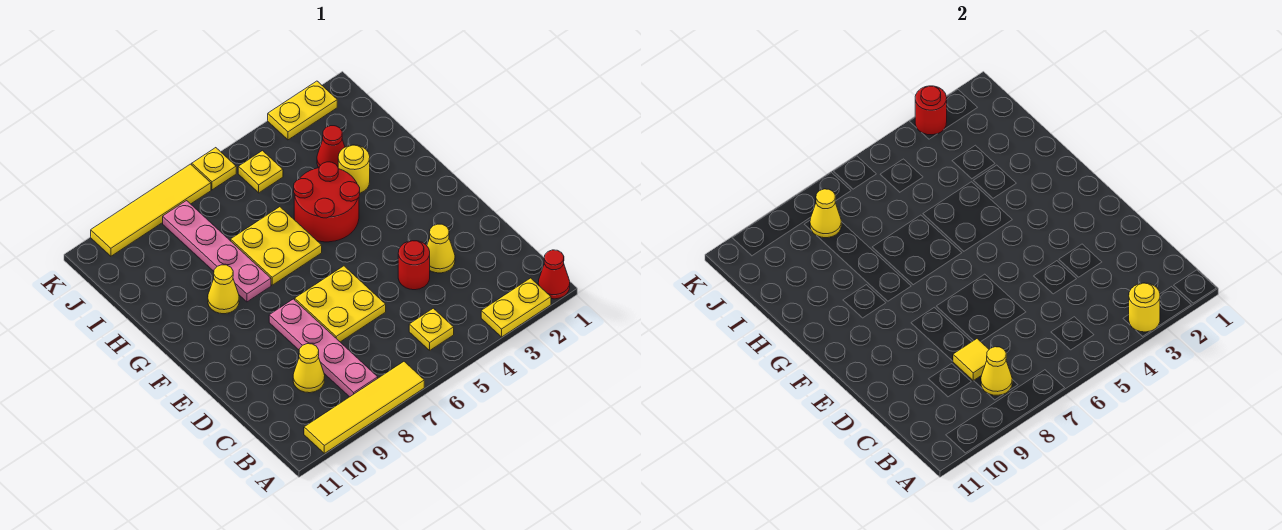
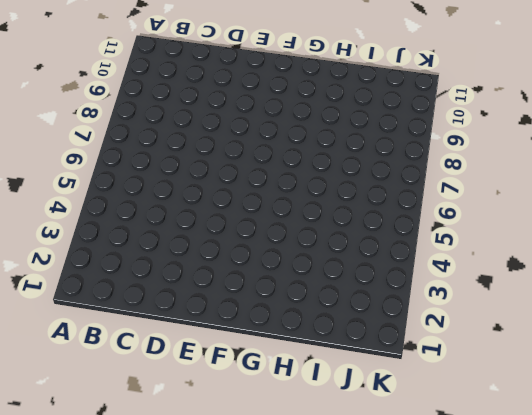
none -> red cone A1 level 1
none -> yellow plate A2:A3 level 1
none -> yellow tile A7:A10 level 1

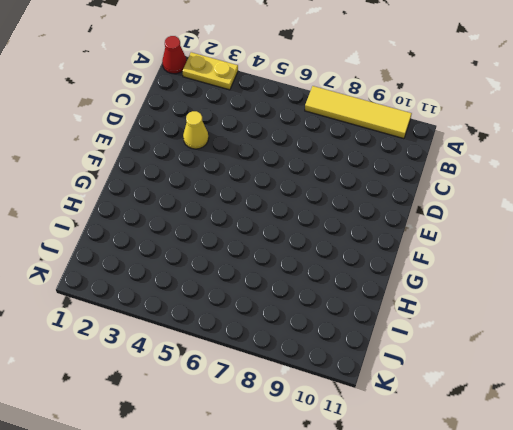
none -> yellow plate B5 level 1
none -> pink plate B8:E8 level 1
none -> yellow cone C9 level 1

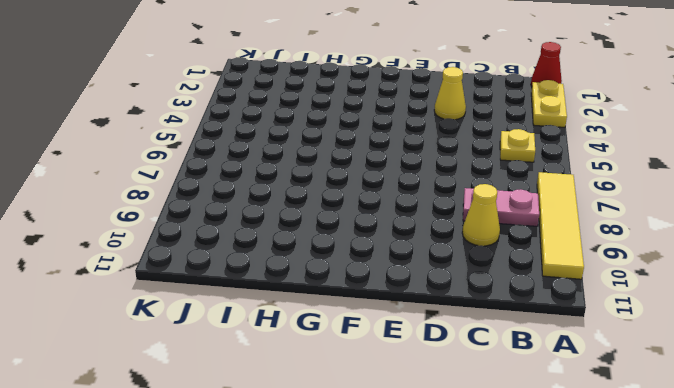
pink plate B8:C8 level 1 -> pink plate B8:E8 level 1
none -> red round brick D4 level 1
none -> yellow plate D6:E7 level 1
none -> red round brick G4:H5 level 1

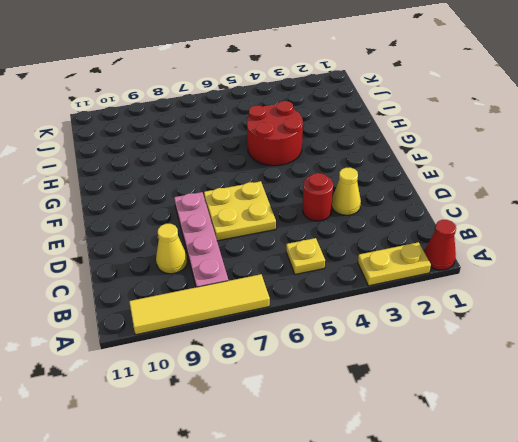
none -> yellow plate G6:H7 level 1
none -> pink plate G8:J8 level 1
none -> yellow cone G9 level 1

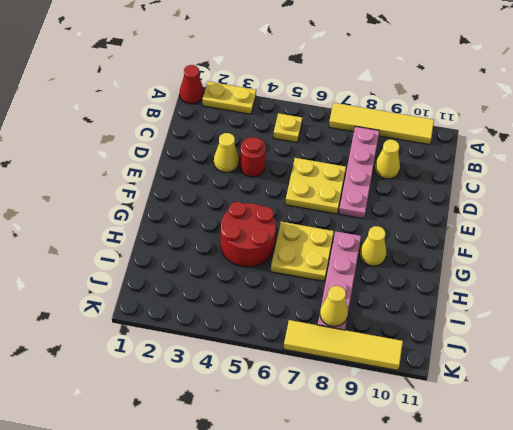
none -> yellow round brick H3 level 1
none -> red cone I3 level 1
none -> yellow plate J5 level 1

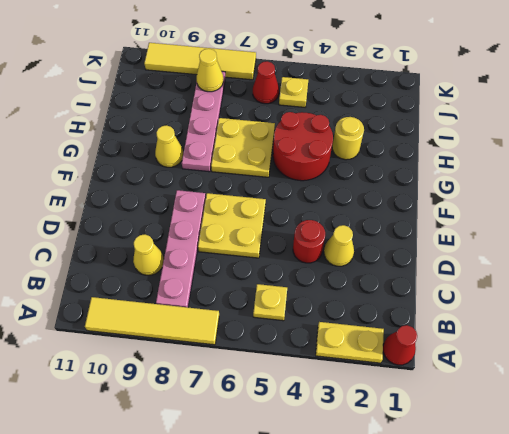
red cone J6 level 1 -> red cone I3 level 1
none -> yellow plate K2:K3 level 1
none -> yellow plate K6 level 1
none -> yellow round brick A3 level 2

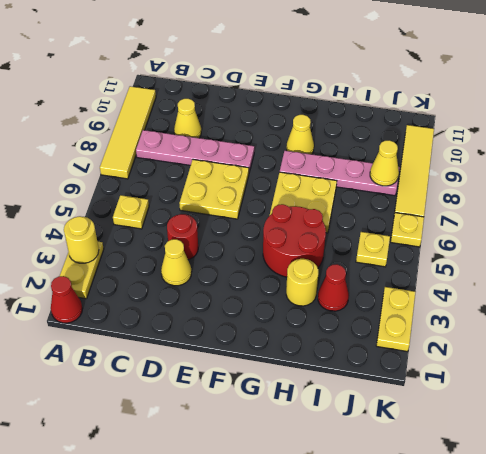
none -> yellow cone B8 level 2
none -> yellow tile C8 level 2
none -> red round brick K3 level 2

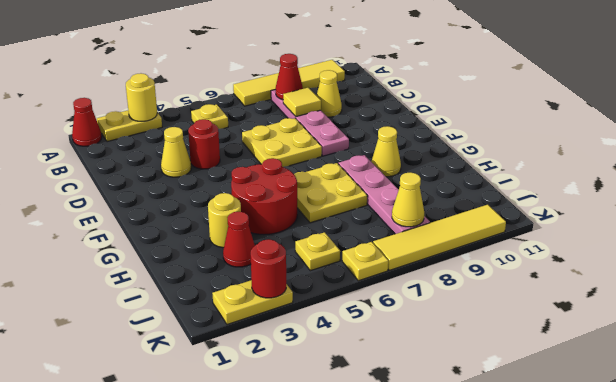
red cone B8 level 2 -> yellow cone B8 level 2

